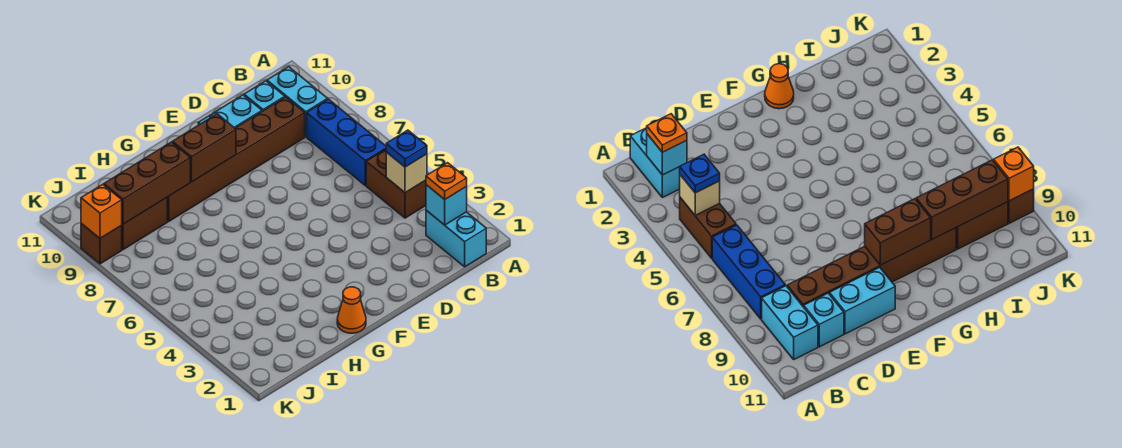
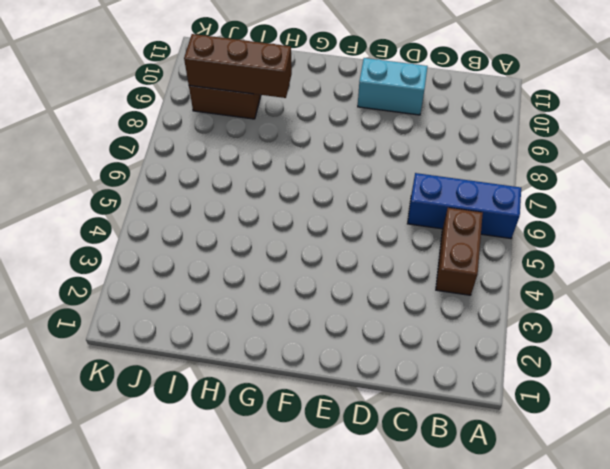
blue brick A6:C6 level 1 -> blue brick B6:B8 level 1
none -> cyan brick B1:B2 level 1
none -> cyan brick B9:B10 level 1
none -> brown brick C9:H9 level 1

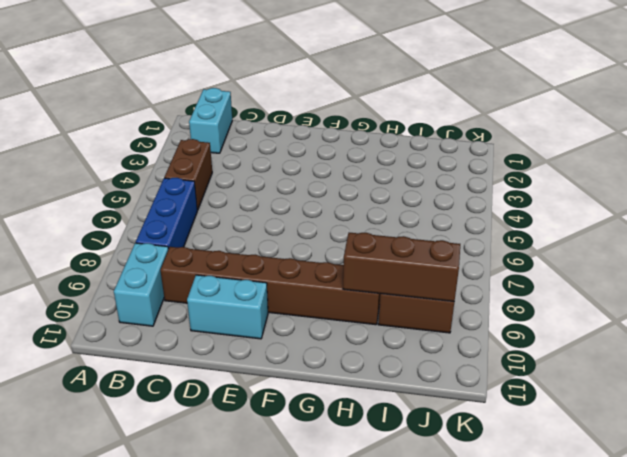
none -> cyan brick C10 level 1
none -> orange cone G1 level 1
none -> brown brick K9 level 1

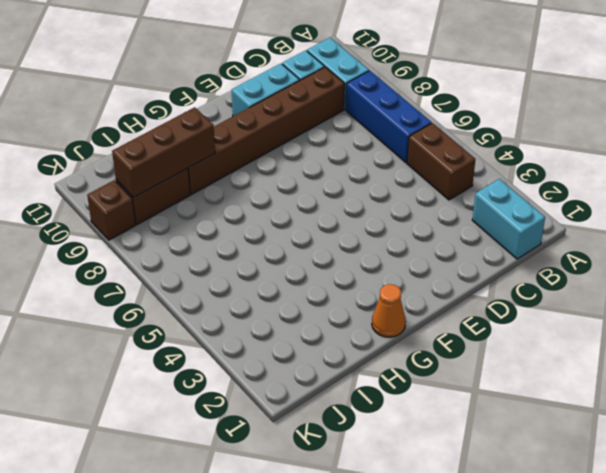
none -> cyan brick B2 level 2
none -> tan brick B4 level 2
none -> brown brick F9:G9 level 2

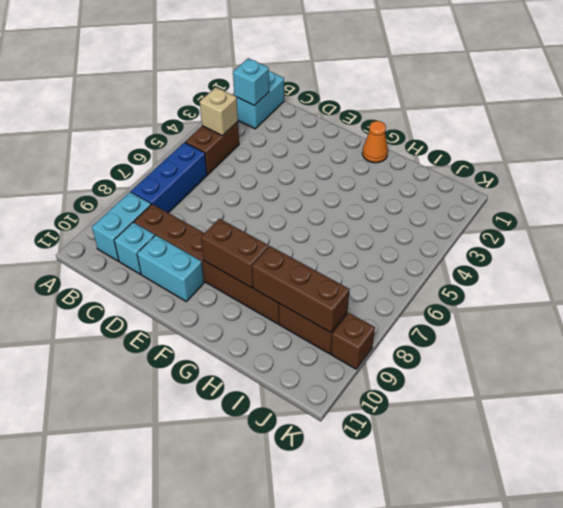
none -> orange brick K9 level 2
none -> orange plate B2 level 3
none -> blue plate B4 level 3

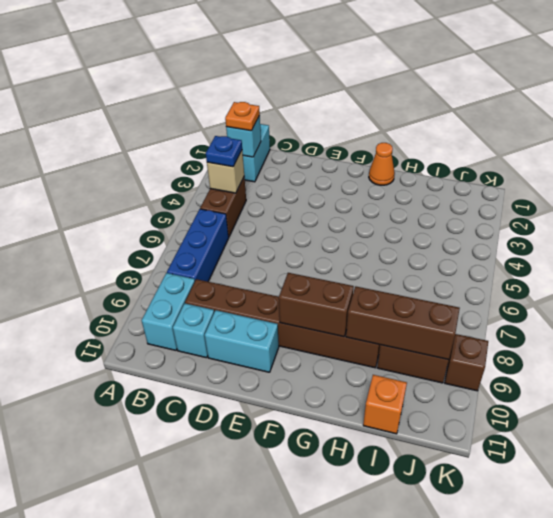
orange brick I11 level 1 -> orange brick K9 level 2

